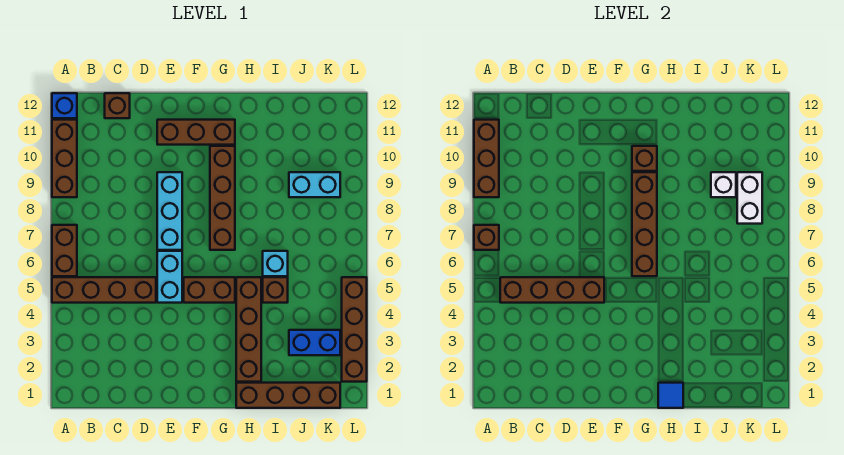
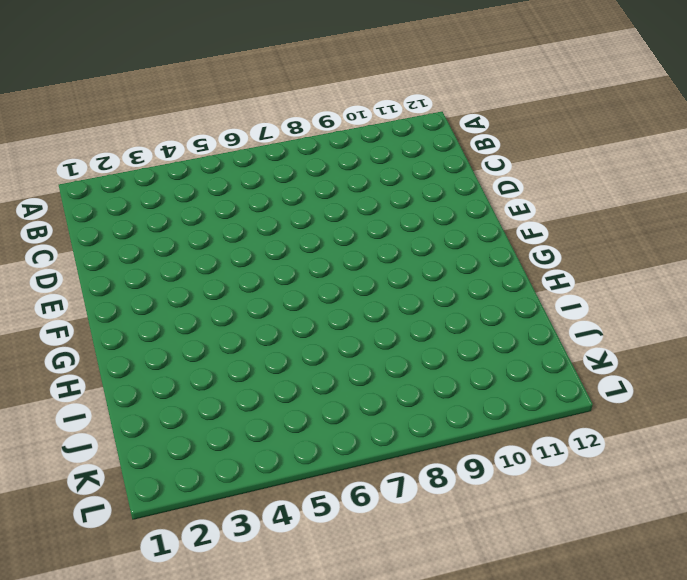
none -> brown brick A5:D5 level 1
none -> brown brick A6:A7 level 1
none -> brown brick A9:A11 level 1

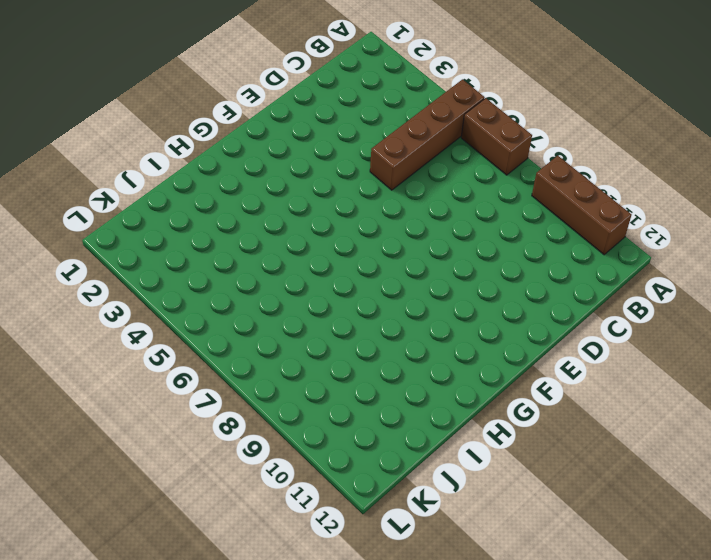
none -> blue brick A12 level 1
none -> brown brick C12 level 1
none -> cyan brick E5:E6 level 1

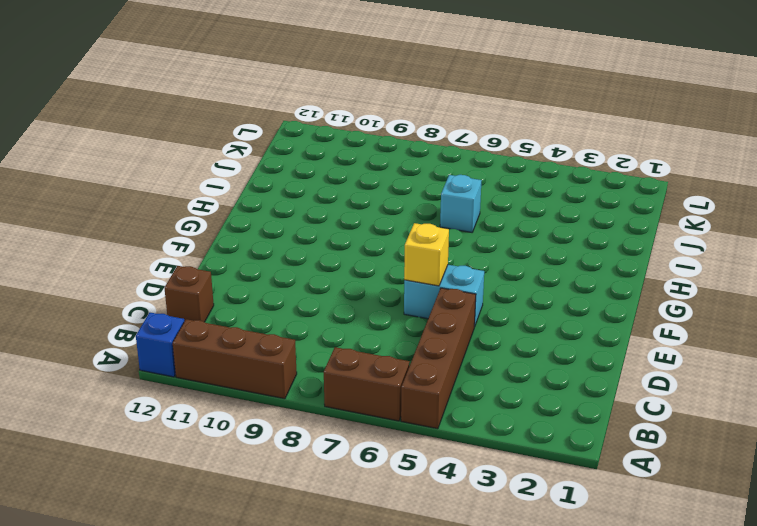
yellow brick E6 level 2 -> none
none -> cyan brick E7:E9 level 1
none -> brown brick E11:G11 level 1
none -> brown brick F5:G5 level 1

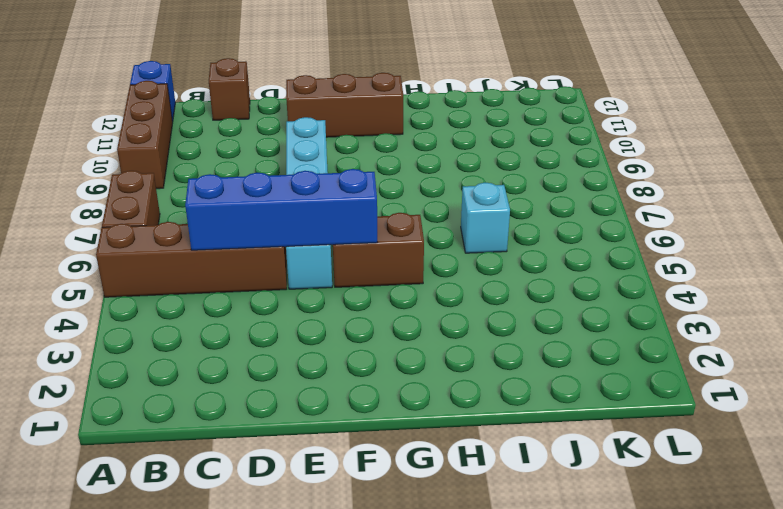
blue brick C5:F5 level 2 -> brown brick B5:E5 level 2
none -> brown brick G7:G10 level 1
none -> brown brick H1:K1 level 1
none -> brown brick H2:H5 level 1

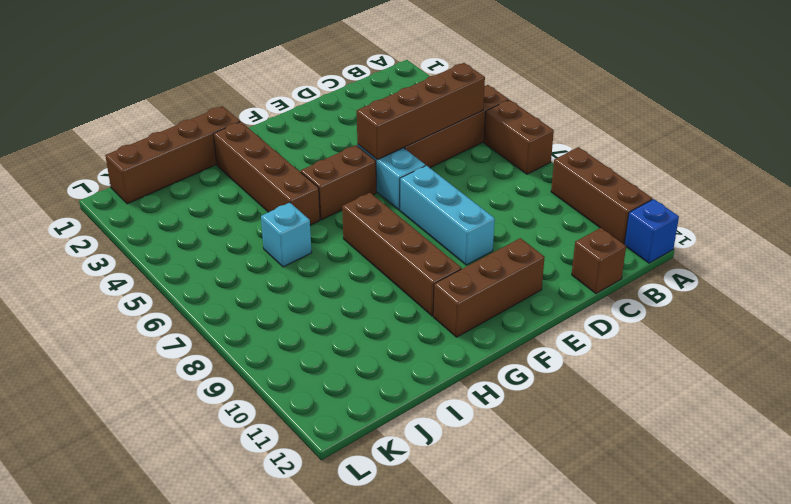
none -> brown brick I5 level 1
none -> blue brick J3:K3 level 1
none -> cyan brick J9:K9 level 1

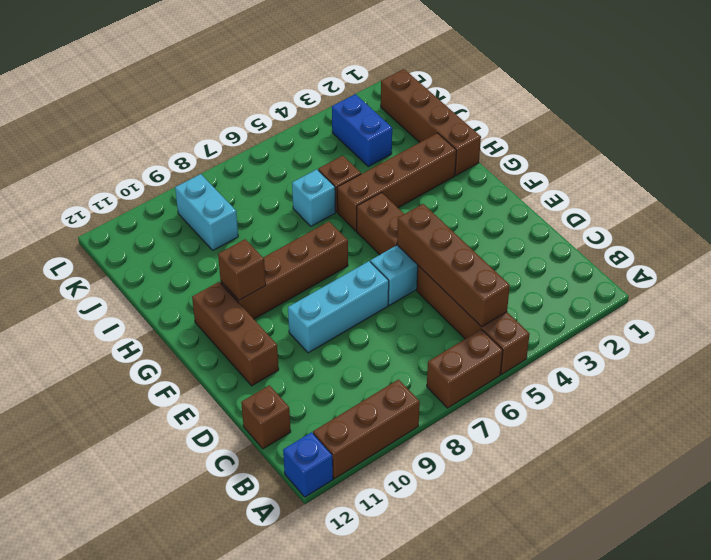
none -> brown brick L2:L5 level 1
none -> brown brick A7 level 2
none -> brown brick A9:A11 level 2

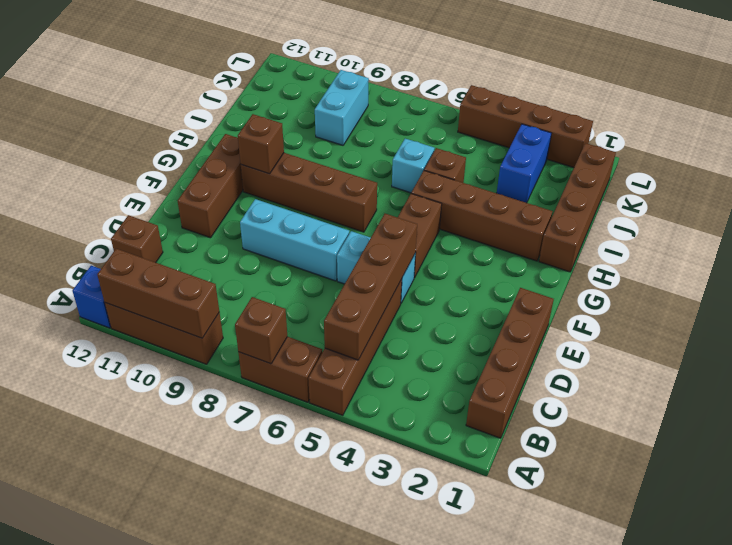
brown brick B1:E1 level 1 -> brown brick G6:G9 level 2
none -> blue tile H1 level 2
none -> white brick J9 level 2
none -> white brick K8:K9 level 2

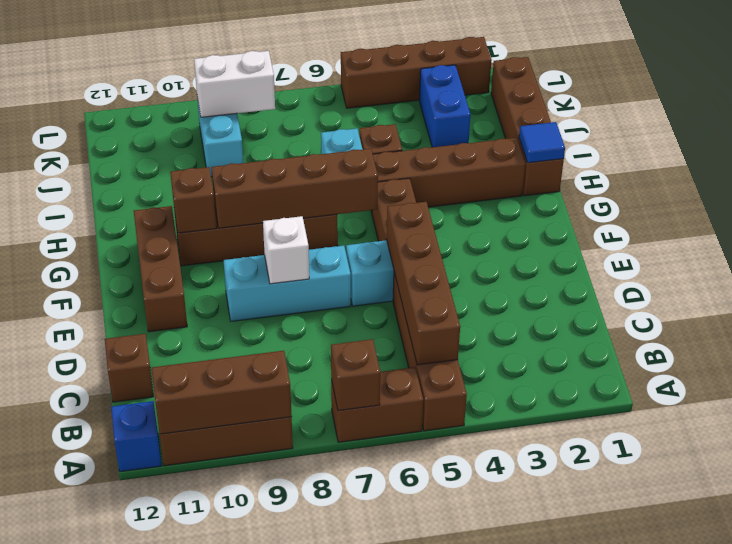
white brick E8 level 2 -> white brick J9 level 2

